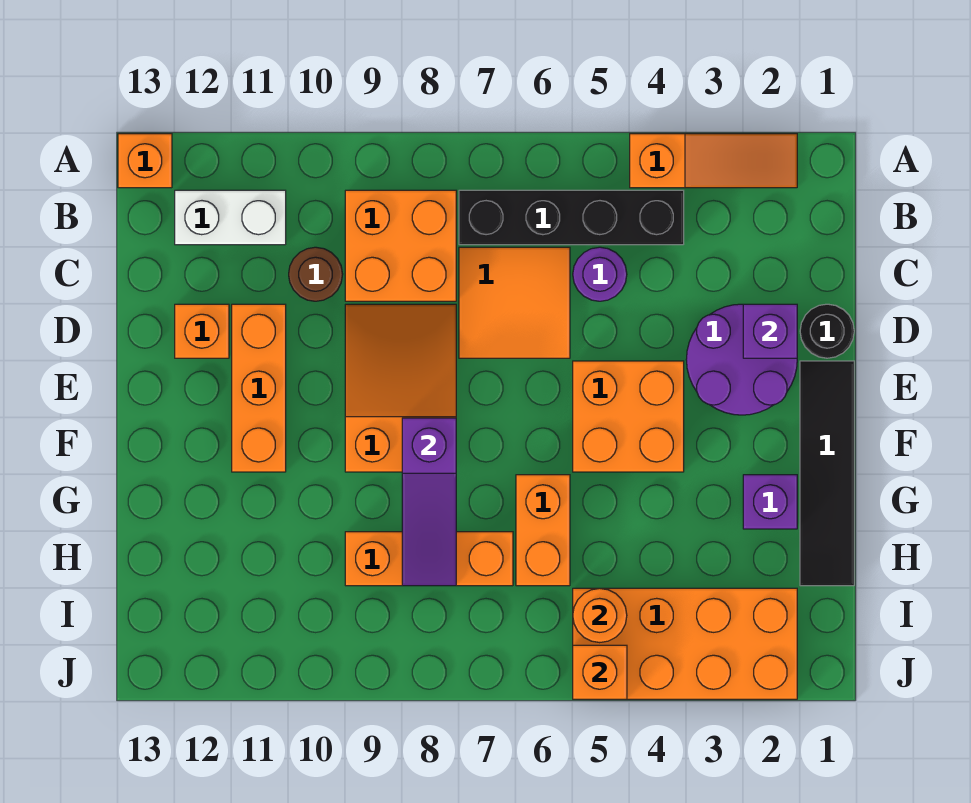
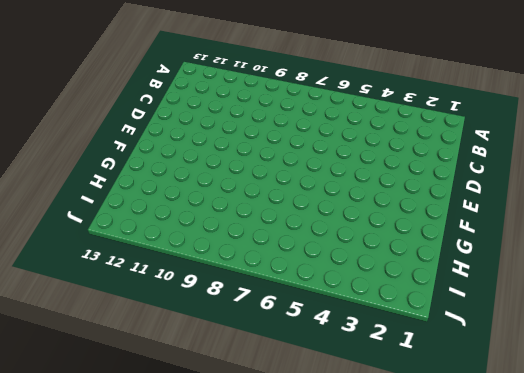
none -> orange slope A2:A4 level 1 top 4
none -> orange brick A13 level 1
none -> black brick B4:B7 level 1

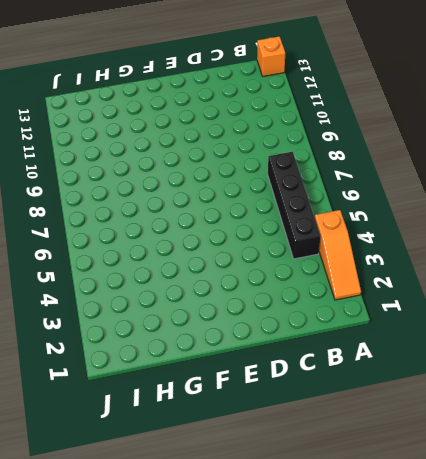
none -> orange brick B8:C9 level 1
none -> white brick B11:B12 level 1
none -> purple round brick C5 level 1

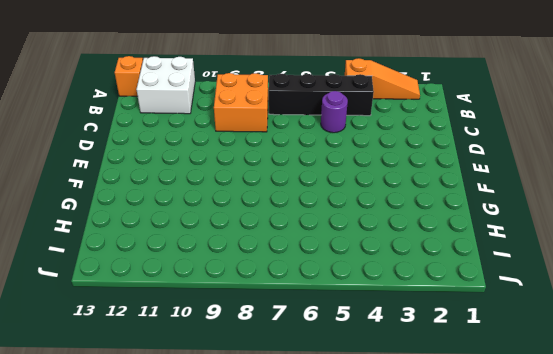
white brick A11:B12 level 1 -> white brick B11:B12 level 1
none -> orange tile C6:D7 level 1
none -> brown round brick C10 level 1
none -> black round brick D1 level 1

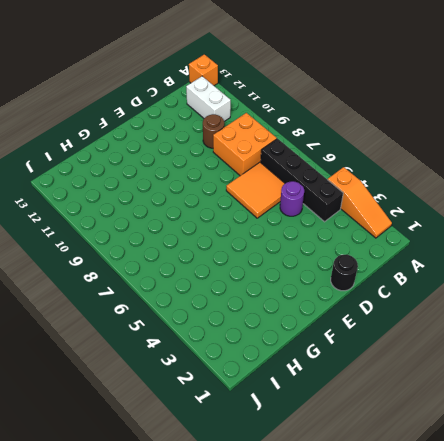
none -> purple round brick D2:E3 level 1
none -> orange slope D8:F9 level 1 top F
none -> orange brick D11:F11 level 1

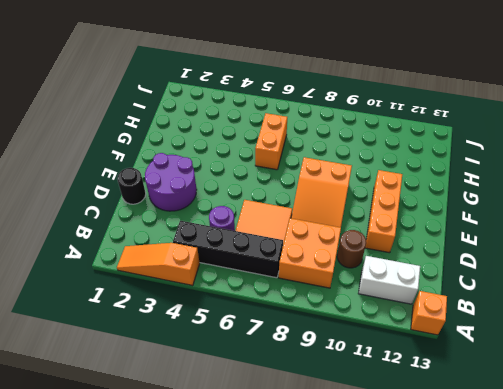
none -> orange brick D12 level 1
none -> black tile E1:H1 level 1
none -> orange brick E4:F5 level 1

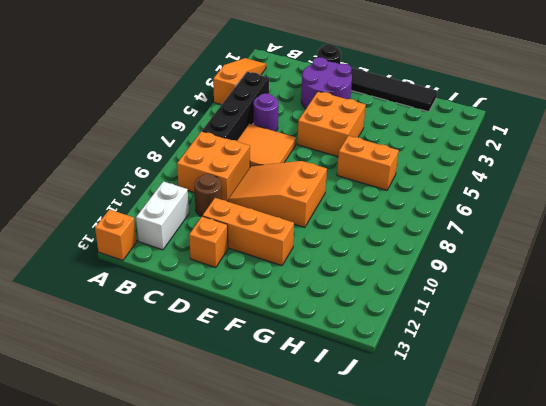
none -> purple brick G2 level 1
none -> orange brick H7:H9 level 1
none -> orange brick I2:J5 level 1

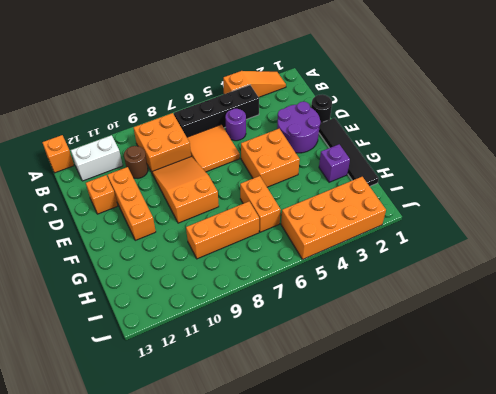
none -> purple brick D2 level 2
none -> purple slope F8:H8 level 2 top F
none -> orange round brick I5 level 2

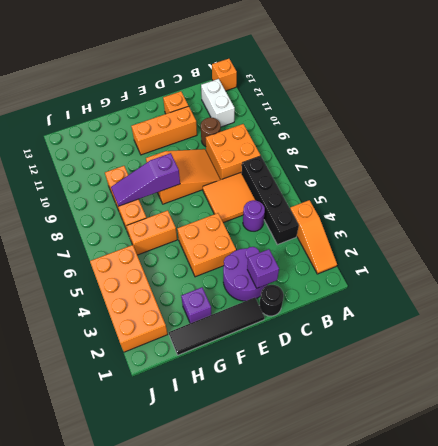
none -> orange round brick I5 level 2
none -> orange brick J5 level 2

